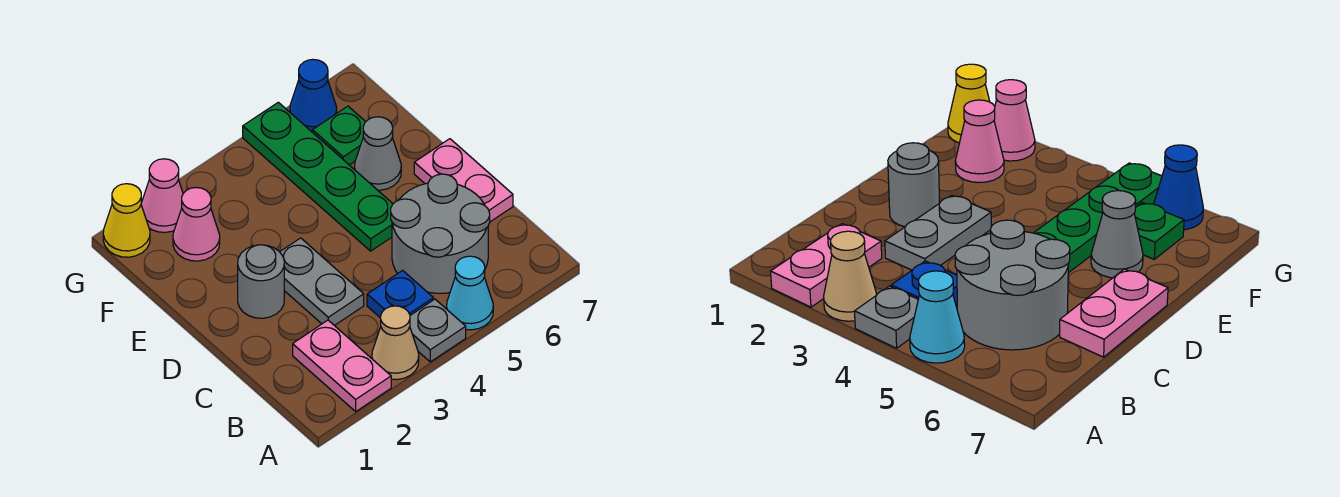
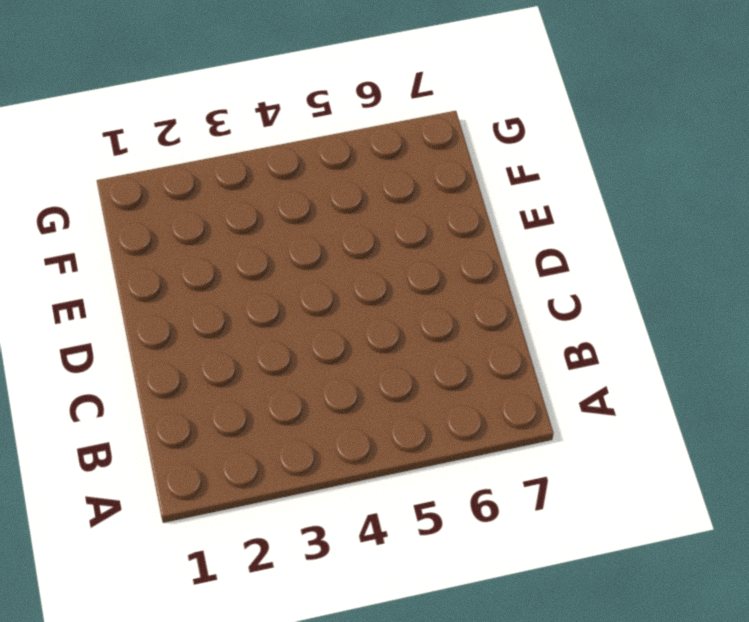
none -> pink plate A2:B2 level 1
none -> tan cone A3 level 1
none -> grey plate A4 level 1

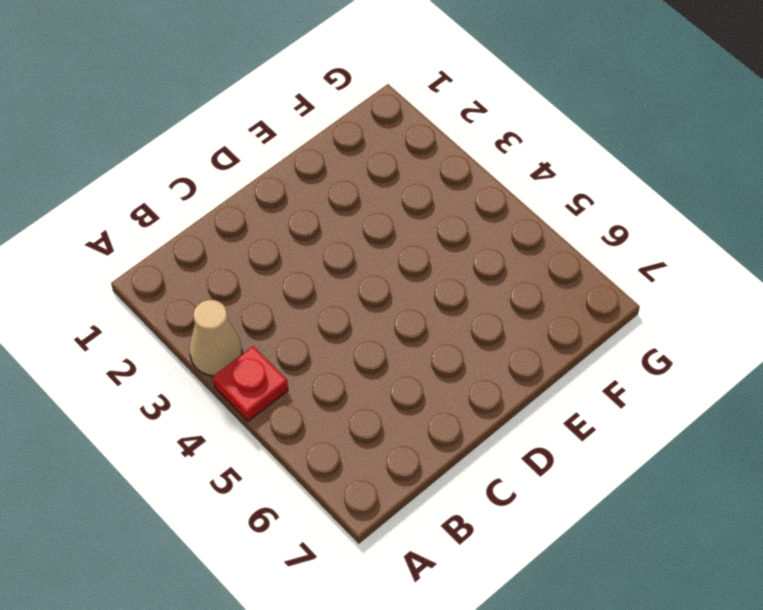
red plate A4 level 1 -> grey plate A4 level 1
none -> pink plate A2:B2 level 1
none -> cyan cone A5 level 1
none -> blue plate B4 level 1

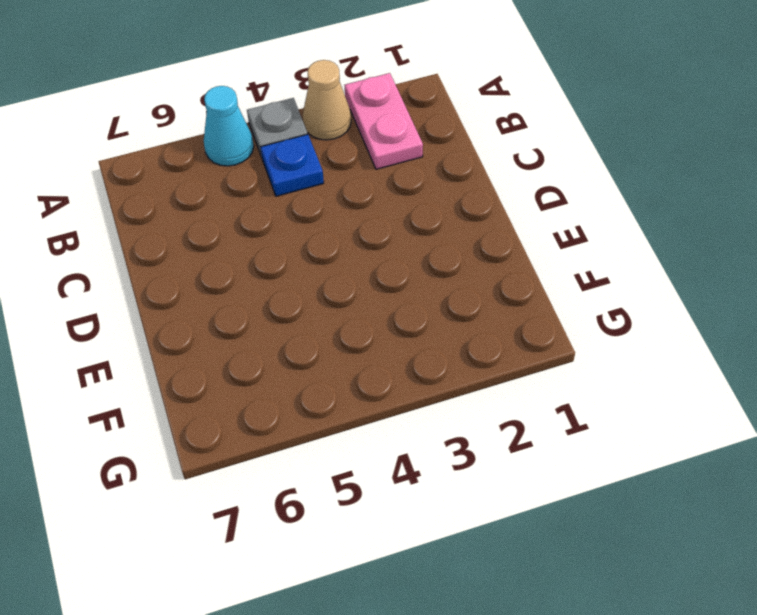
none -> grey round brick B5:C6 level 1
none -> grey plate C3:D3 level 1
none -> pink plate C7:D7 level 1

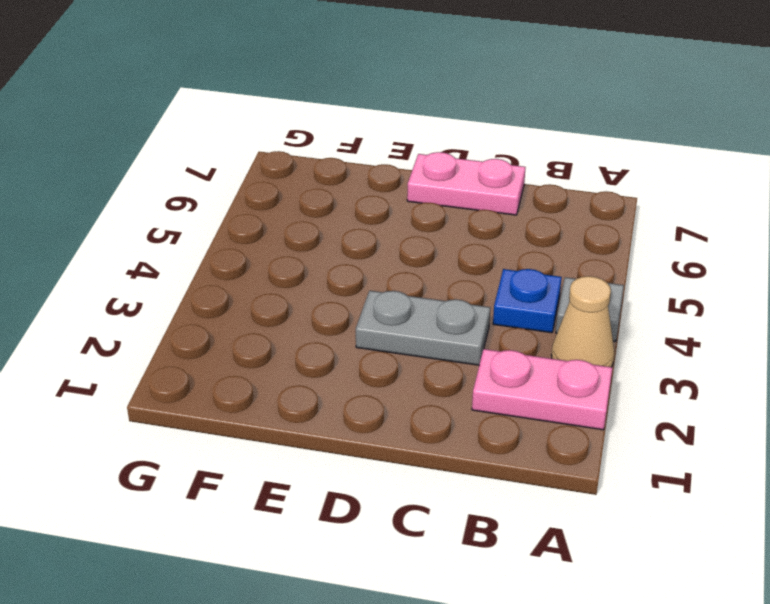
none -> cyan cone A5 level 1
none -> grey round brick B5:C6 level 1
none -> grey round brick D2 level 1

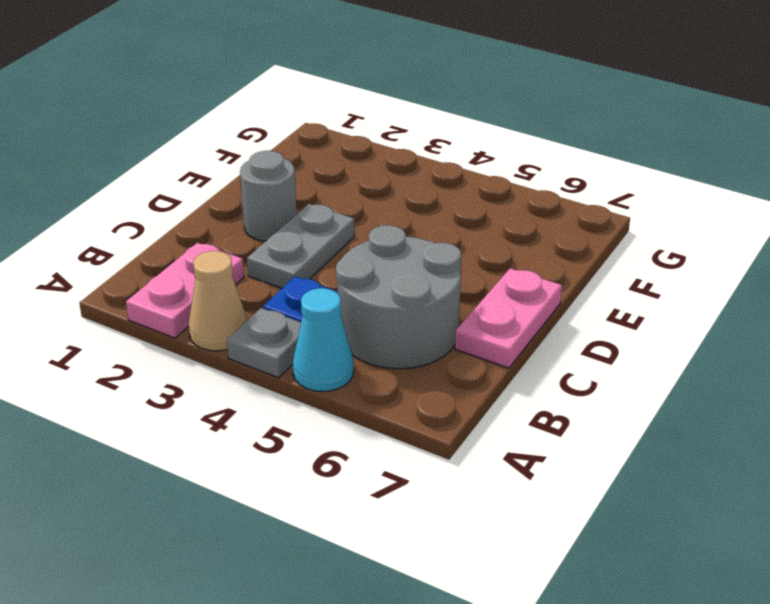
none -> green plate D5:G5 level 1
none -> grey cone E6 level 1
none -> pink cone F2 level 1

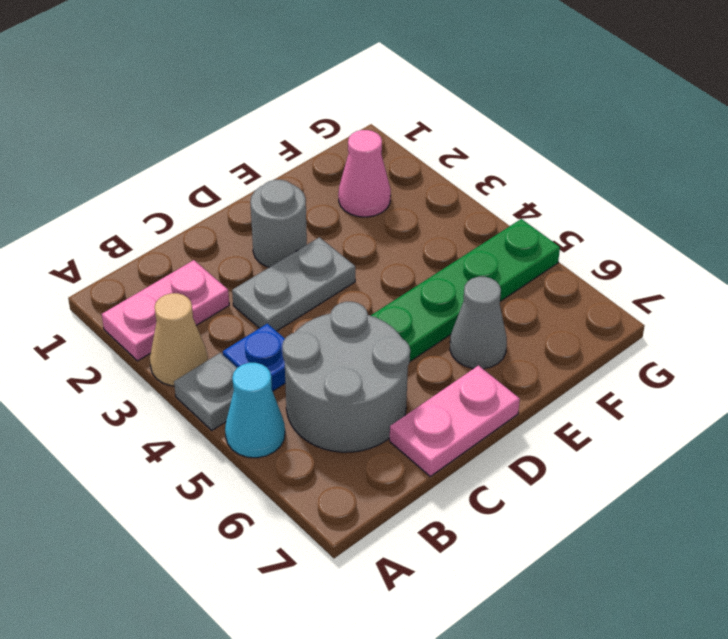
none -> green plate F6 level 1
none -> yellow cone G1 level 1
none -> pink cone G2 level 1

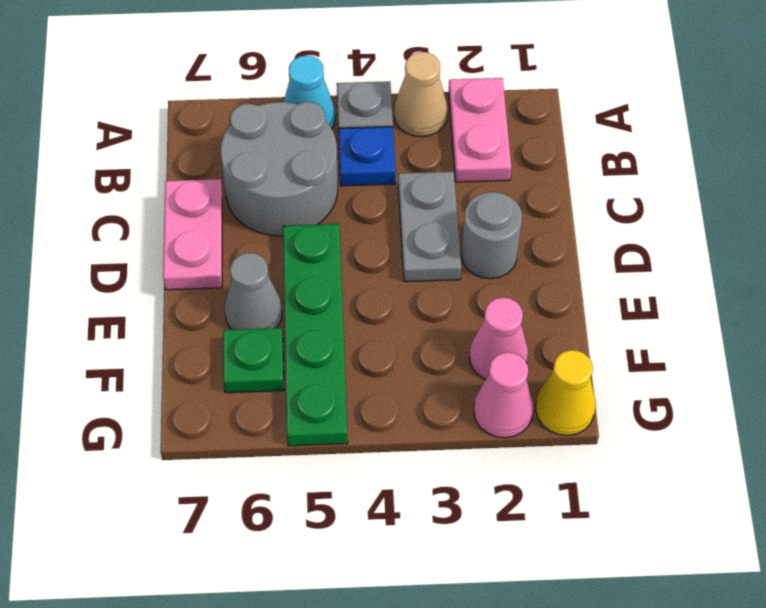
none -> blue cone G6 level 1

